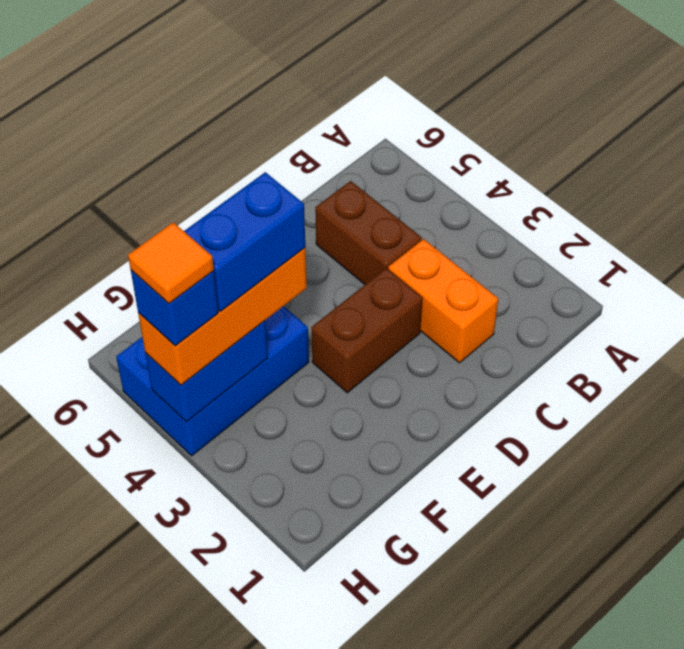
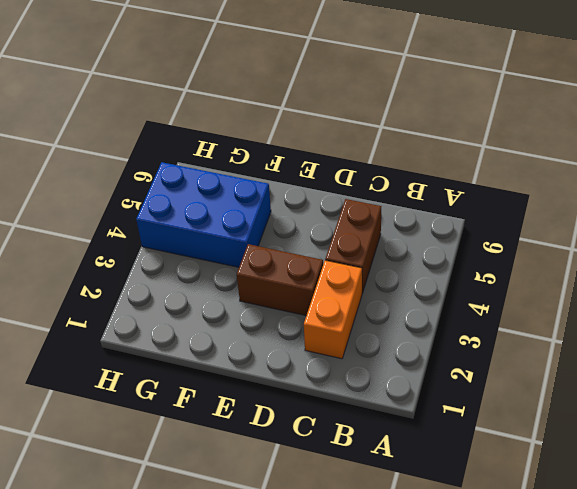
none -> blue brick G4:H4 level 2
none -> orange brick F4:H4 level 3

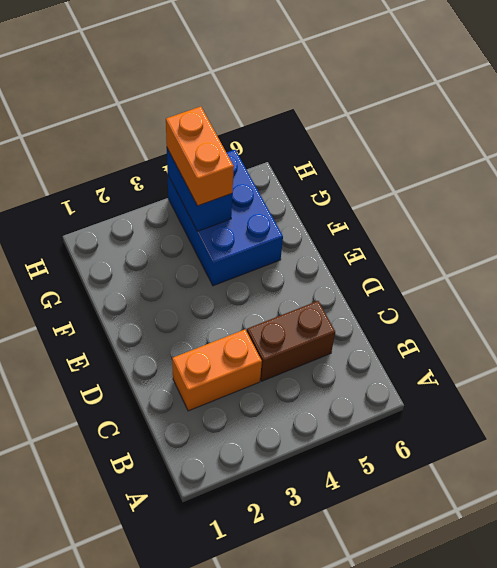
orange brick G4:H4 level 3 -> orange brick F4:H4 level 3
none -> brown brick D3:E3 level 1
none -> blue brick F4:G4 level 4

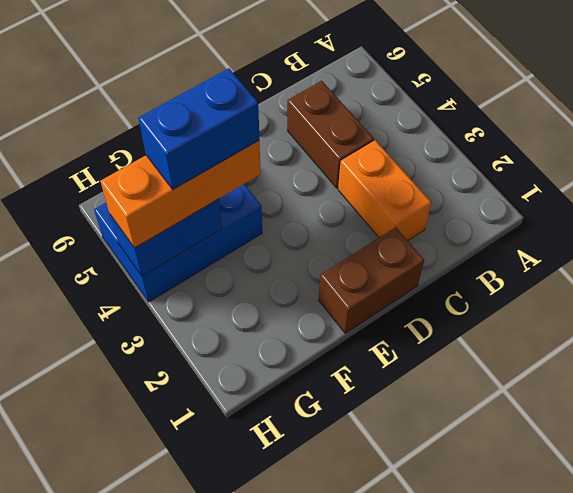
brown brick D1:E1 level 1 -> brown brick D3:E3 level 1
none -> blue brick H4 level 4
none -> orange tile H4 level 5

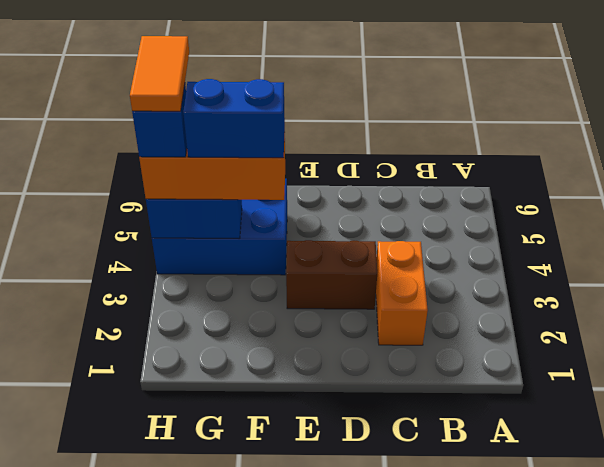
orange tile H4:H5 level 5 -> orange tile H4 level 5
none -> brown brick C4:C5 level 1

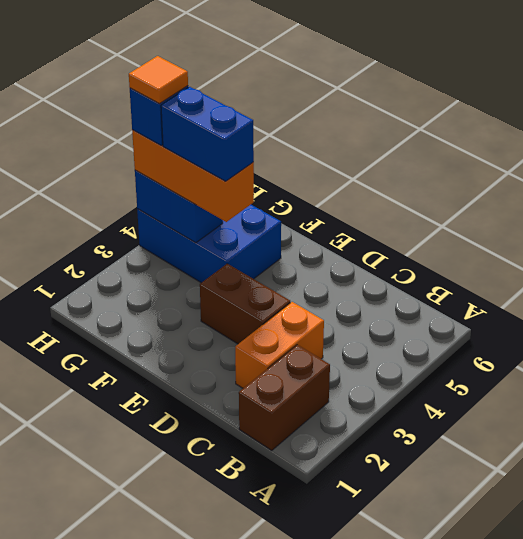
brown brick B1:B2 level 1 -> brown brick C4:C5 level 1

